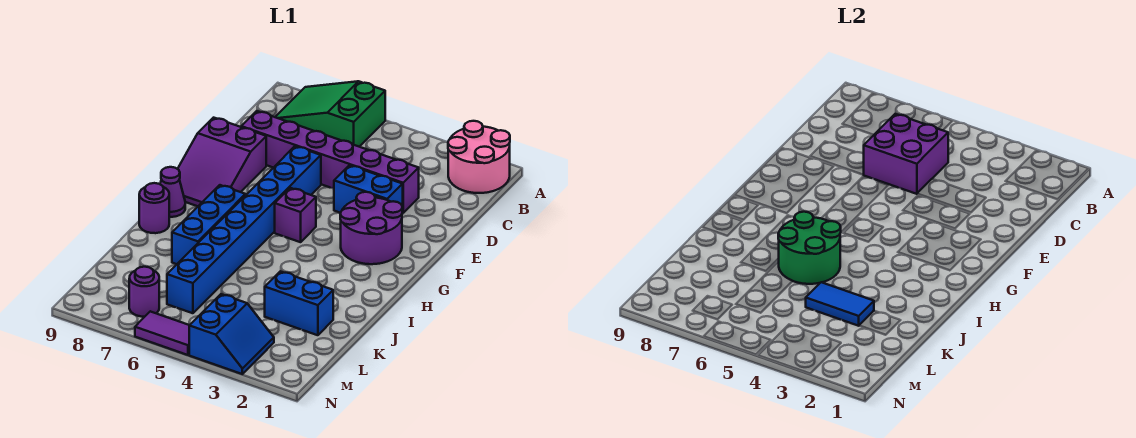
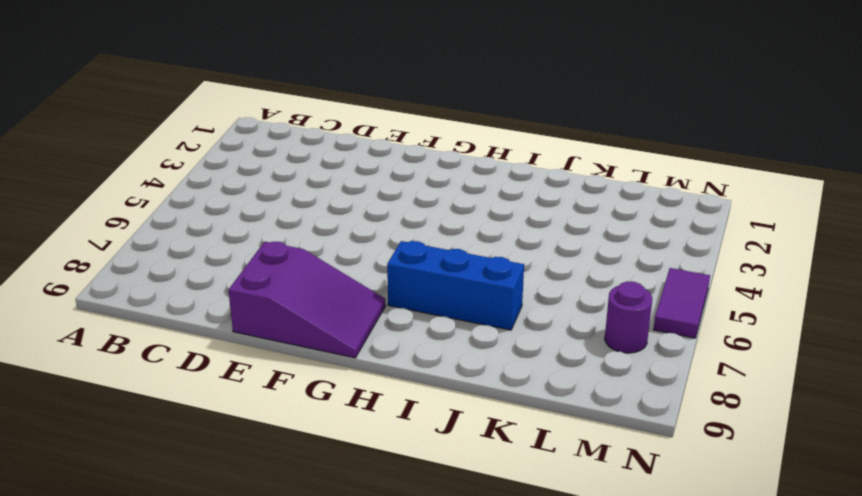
none -> pink round brick A1:B2 level 1
none -> green slope A6:B8 level 1 top 6
none -> purple brick D3:D8 level 1

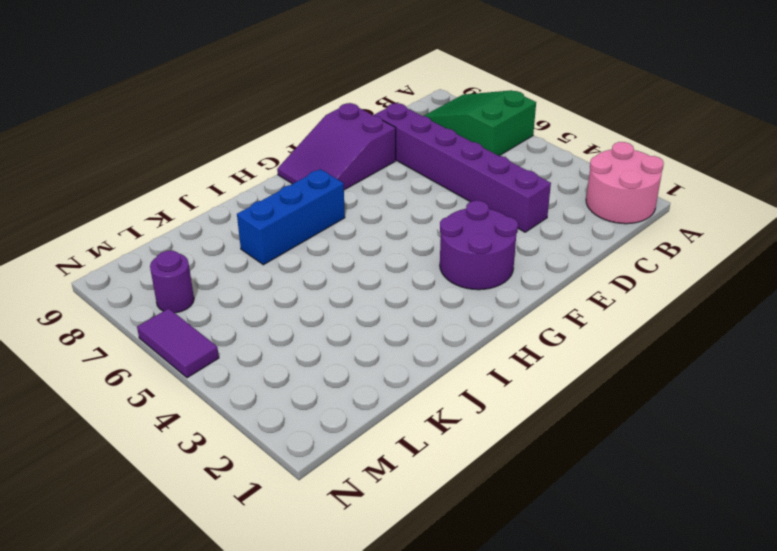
none -> blue brick E3:E4 level 1
none -> blue brick E6:L6 level 1
none -> purple brick G5 level 1

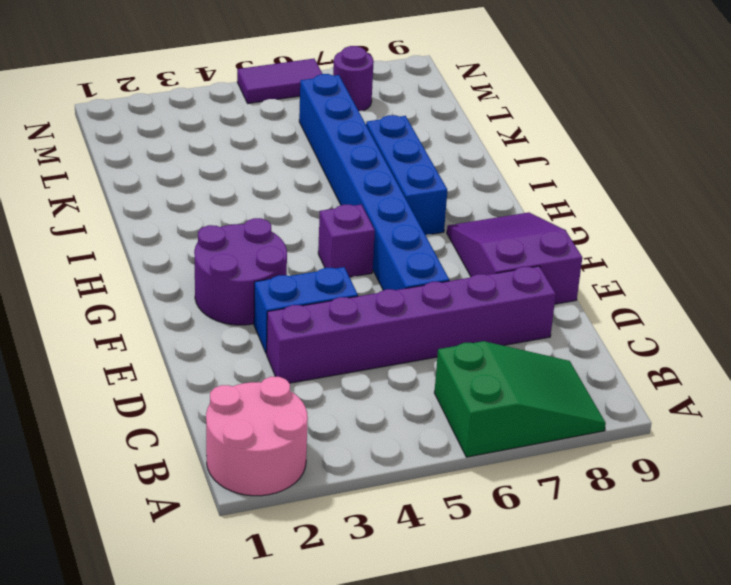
none -> purple cone H9 level 1
none -> purple round brick I9 level 1
none -> blue brick K2:K3 level 1

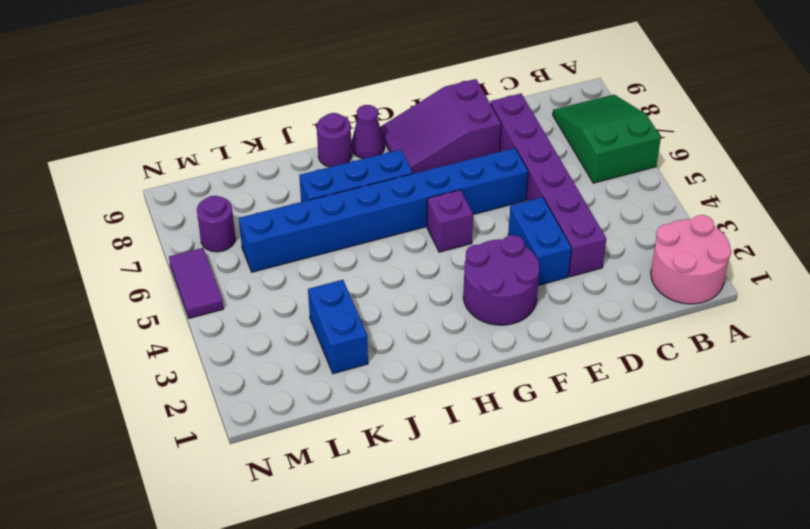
none -> blue slope M3:N4 level 1 top 4
none -> purple brick C5:D6 level 2
none -> green round brick I5:J6 level 2

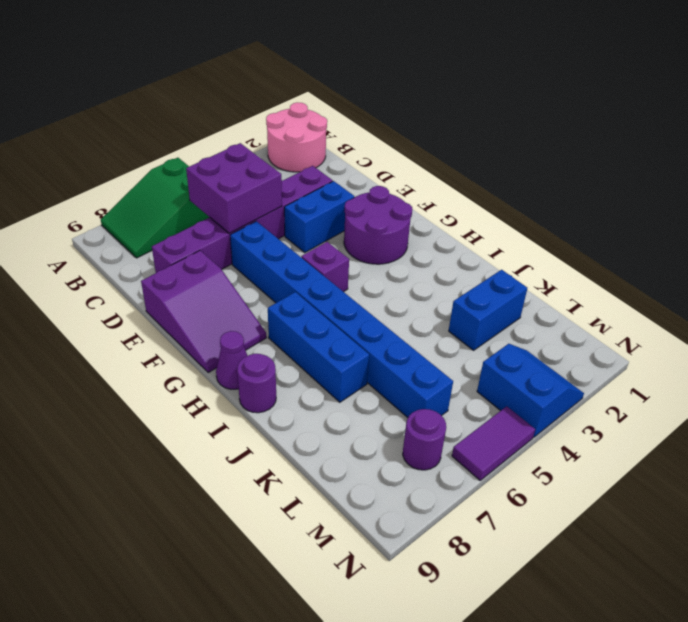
none -> green round brick I5:J6 level 2
none -> blue tile K3:K4 level 2

